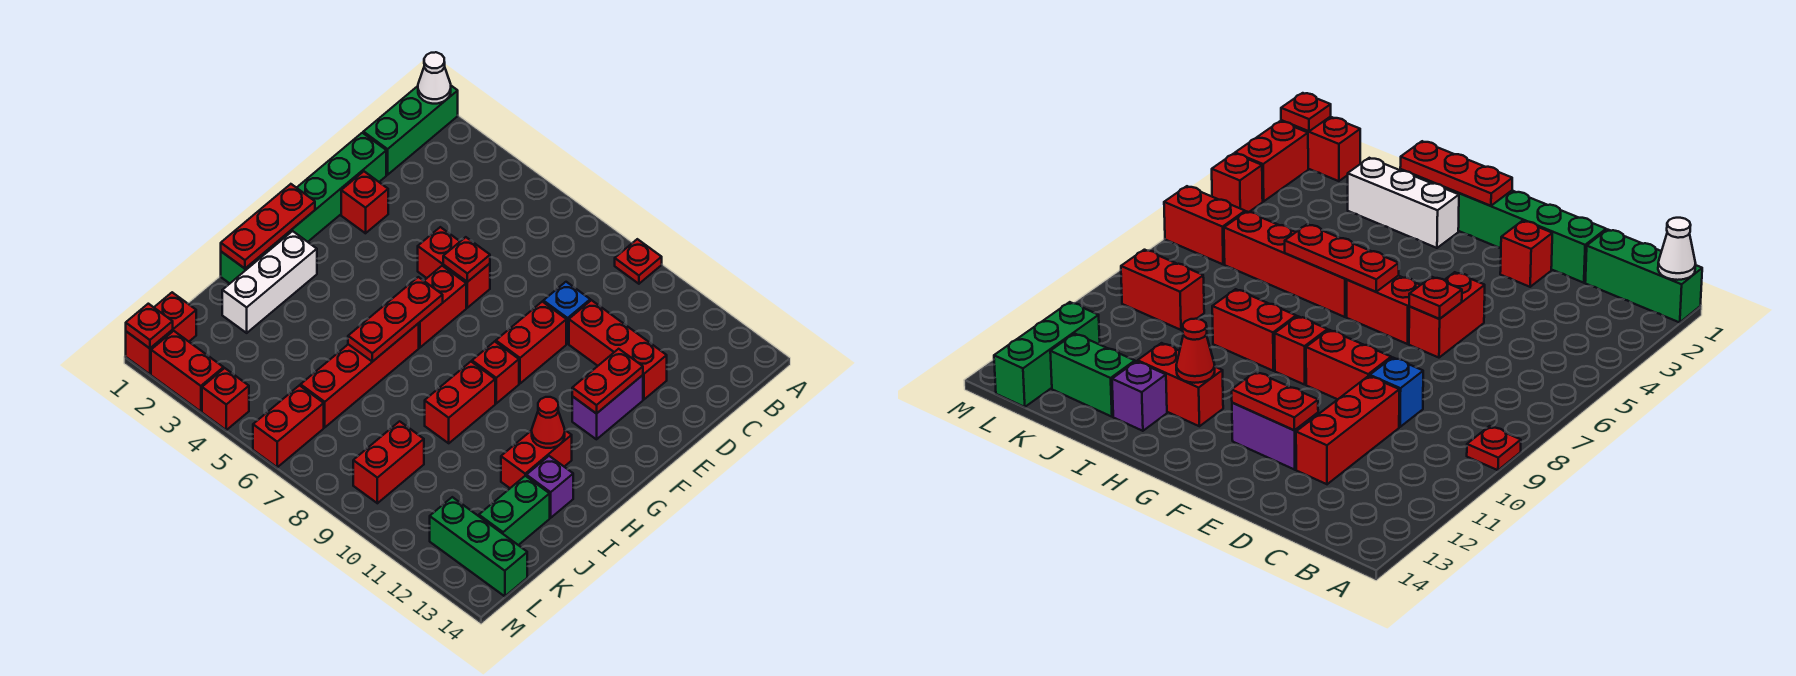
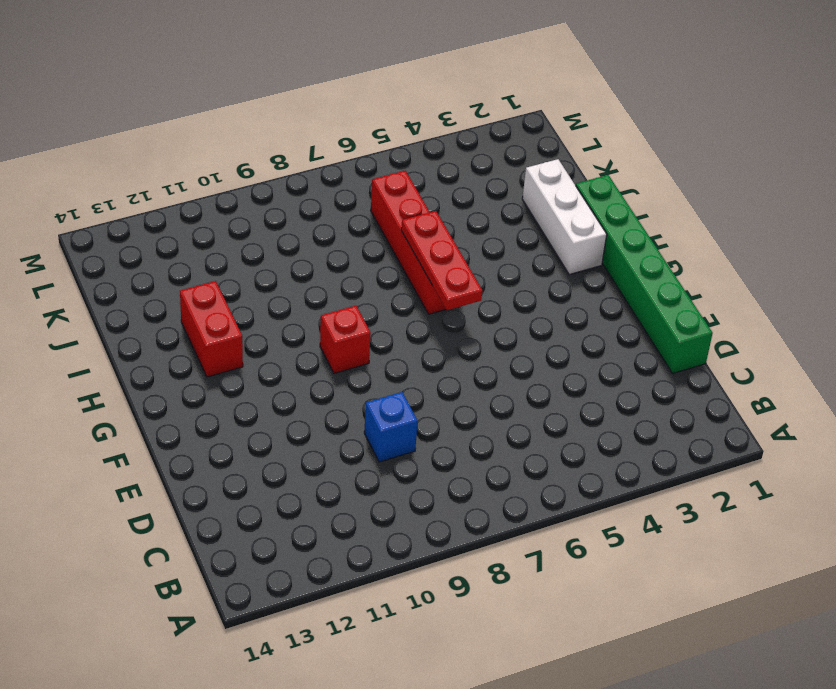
none -> green brick A1:C1 level 1
none -> red plate A9 level 1
none -> red brick D10:D12 level 1
none -> red brick E2 level 1

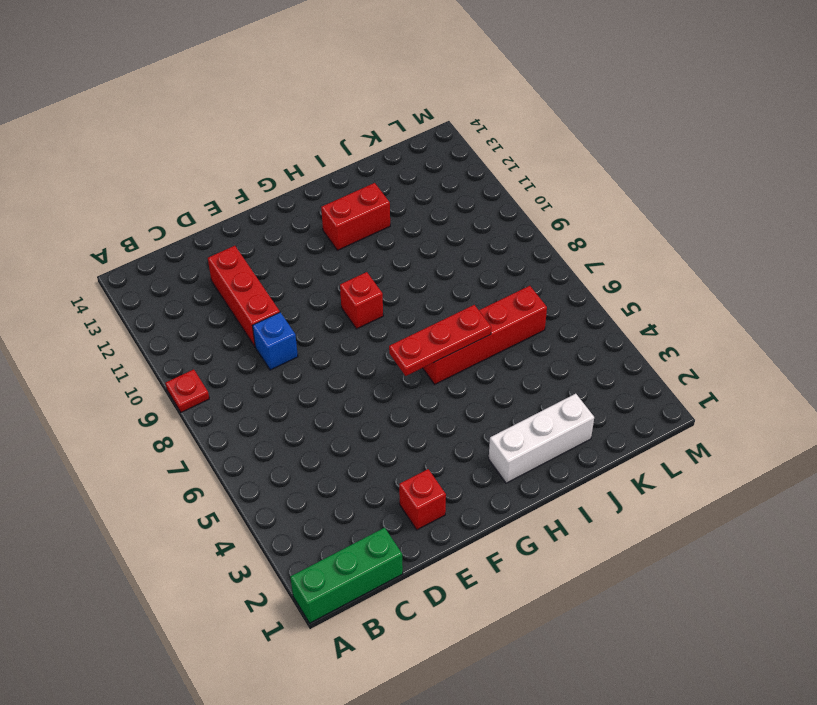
none -> green brick D1:I1 level 1
none -> red brick E5:E6 level 1
none -> red brick E9:F9 level 1
none -> purple brick E12:F12 level 1

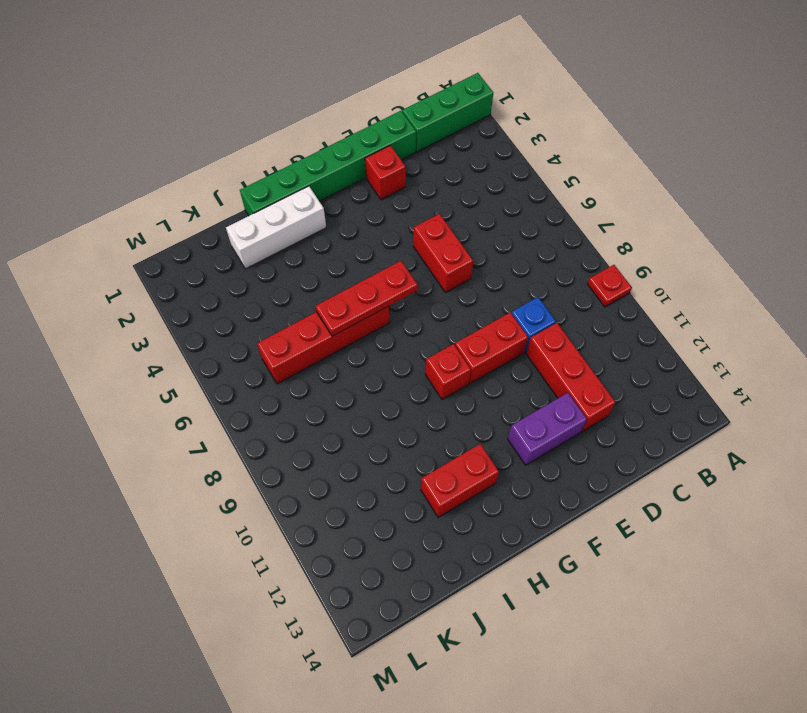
none -> red brick F6:G6 level 1
none -> red brick H9:I9 level 1
none -> purple brick I13 level 1
none -> green brick J13:K13 level 1

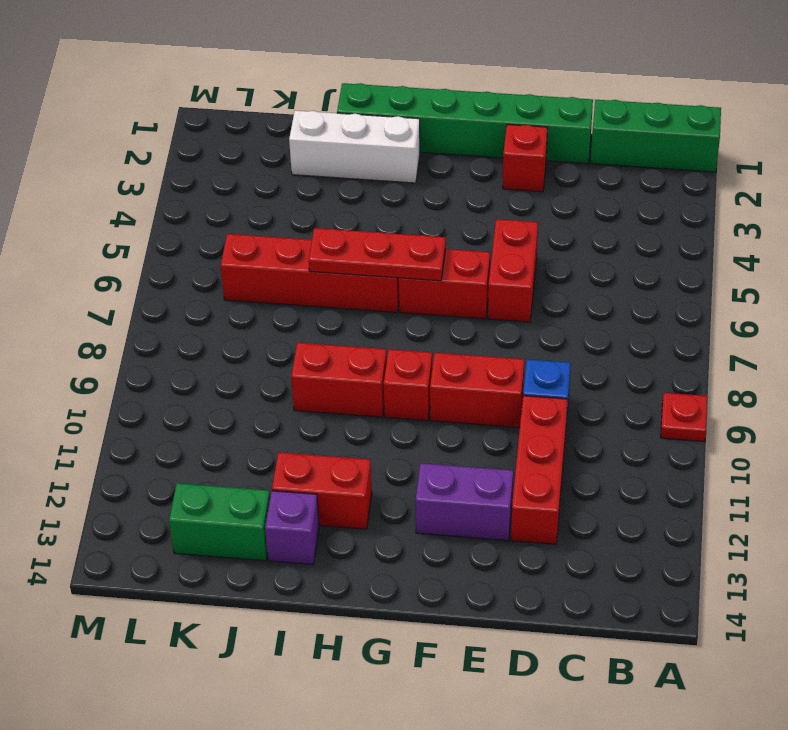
none -> red brick K9:L9 level 1
none -> red brick L1:M1 level 1
none -> red brick L6:M6 level 1
none -> green brick L12:L14 level 1

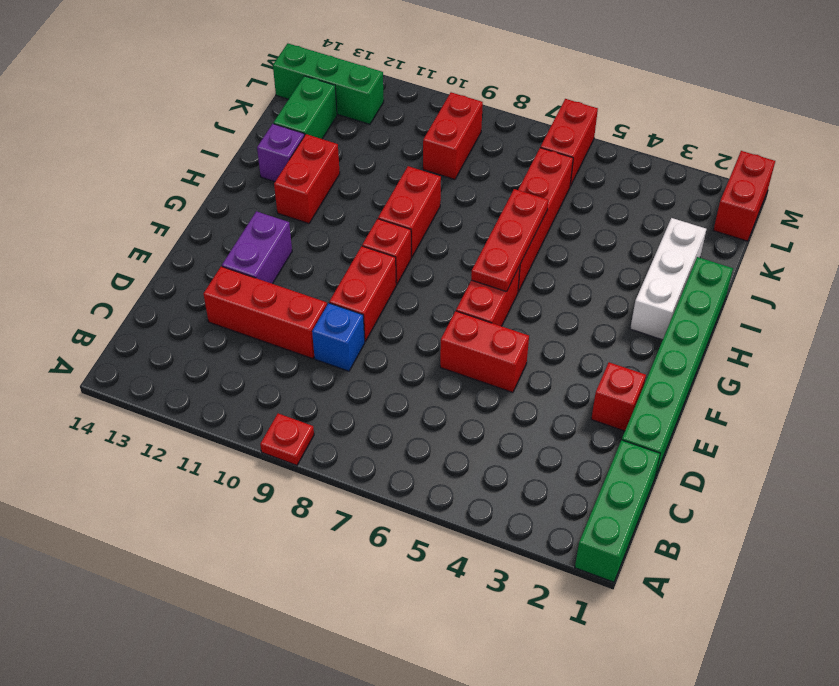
none -> red brick M2:M3 level 1
none -> red brick M4 level 1
none -> white cone A1 level 2
none -> red plate E6 level 2

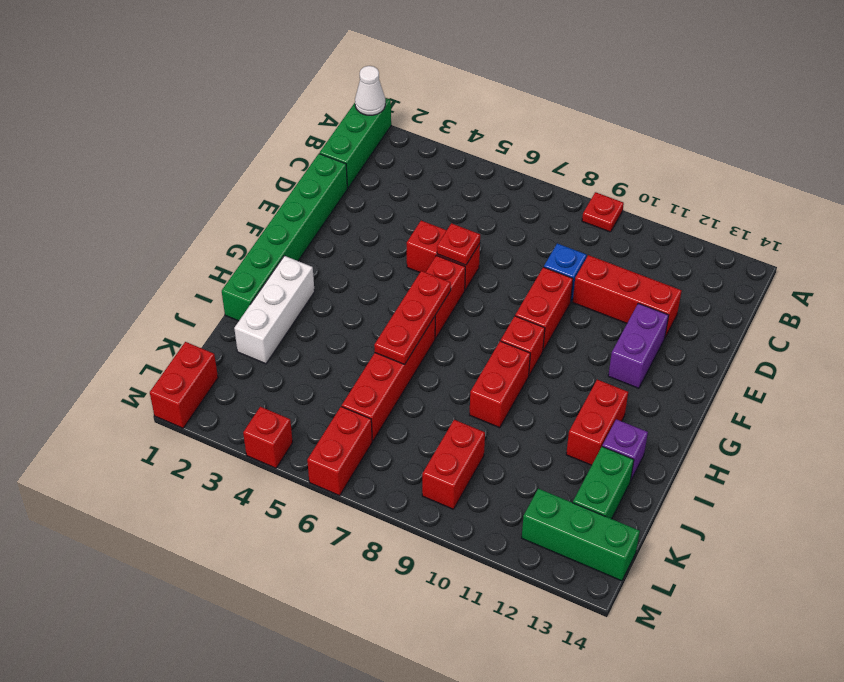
none -> red brick E2 level 1
none -> red brick M2:M3 level 1
none -> red plate E12:F12 level 2
none -> red plate G1:I1 level 2

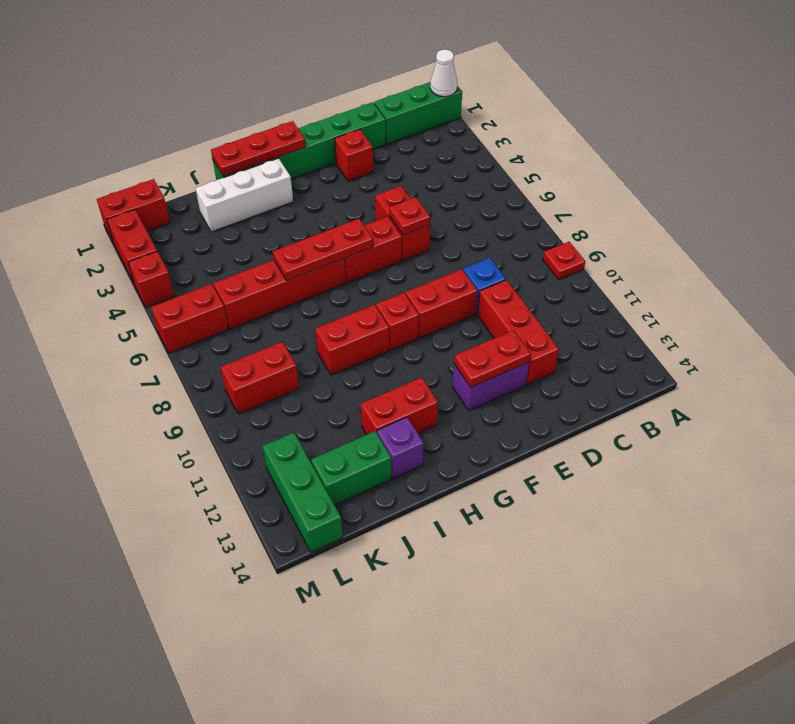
none -> red cone H12 level 2
none -> red plate M1 level 2

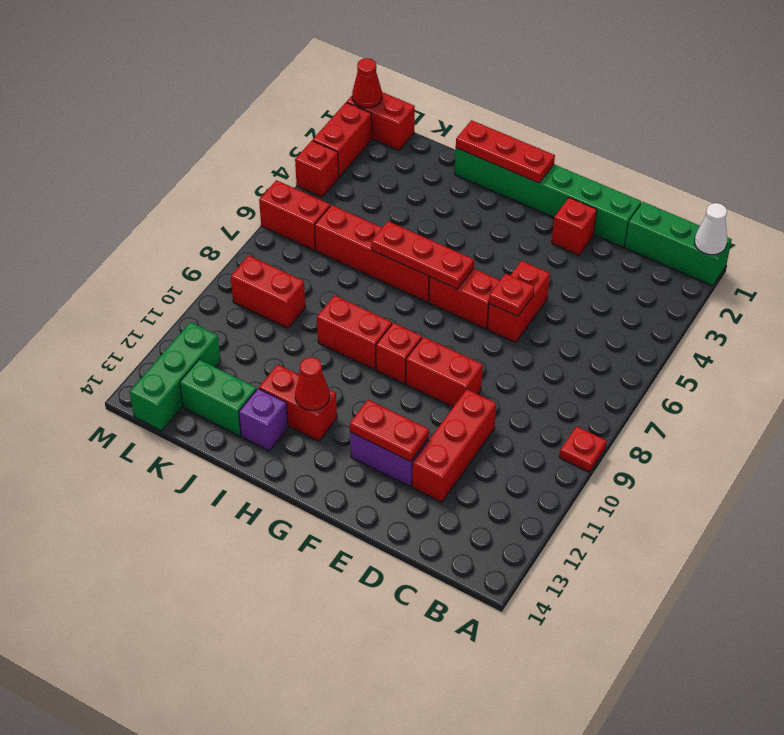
red cone M1 level 2 -> red plate M1 level 2
none -> blue brick D9 level 1
none -> white brick H2:J2 level 1

